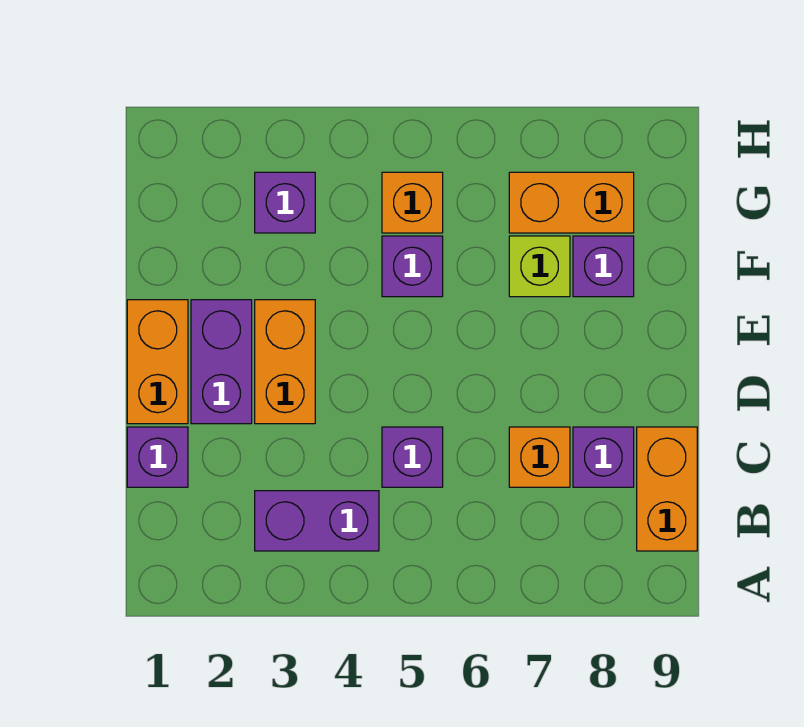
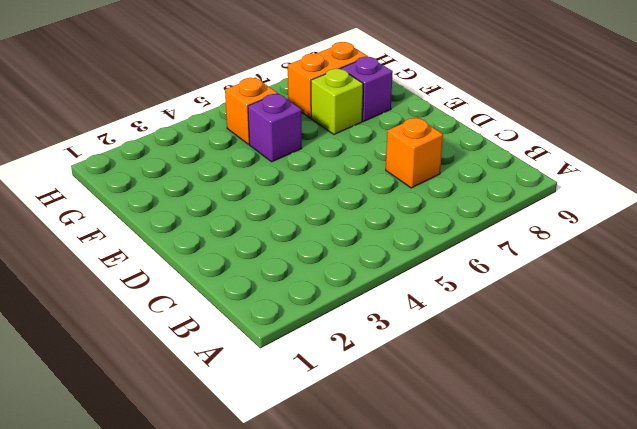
none -> purple brick B3:B4 level 1
none -> orange brick B9:C9 level 1
none -> purple brick C1 level 1

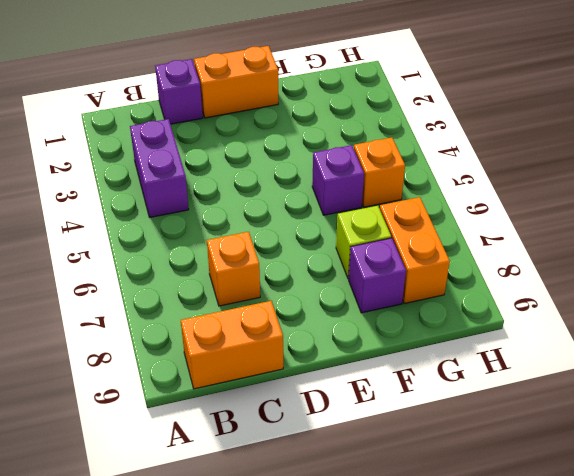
none -> purple brick C5 level 1
none -> purple brick C8 level 1
none -> purple brick D2:E2 level 1

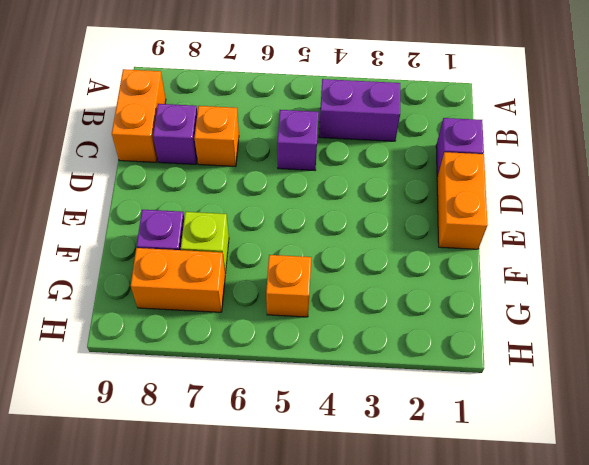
none -> purple brick D2:E2 level 1
none -> orange brick D3:E3 level 1
none -> purple brick F5 level 1

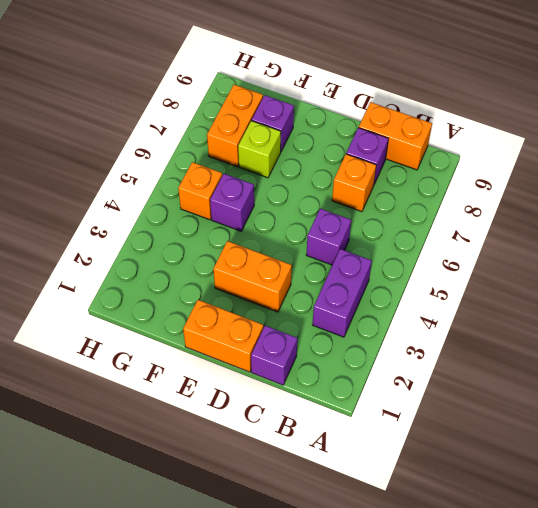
none -> purple brick D2:E2 level 1
none -> purple brick G3 level 1

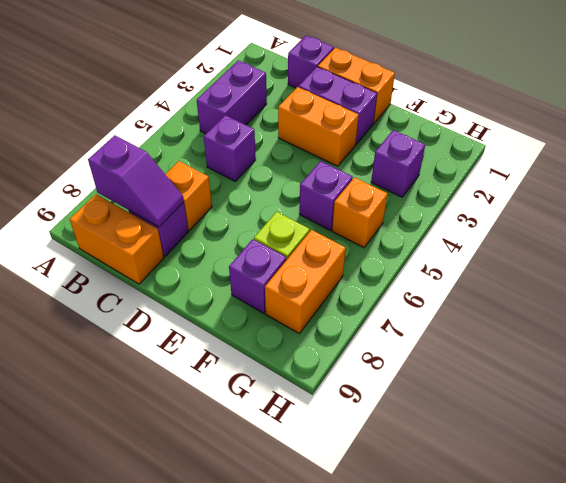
purple slope B8:C8 level 2 top B -> none

